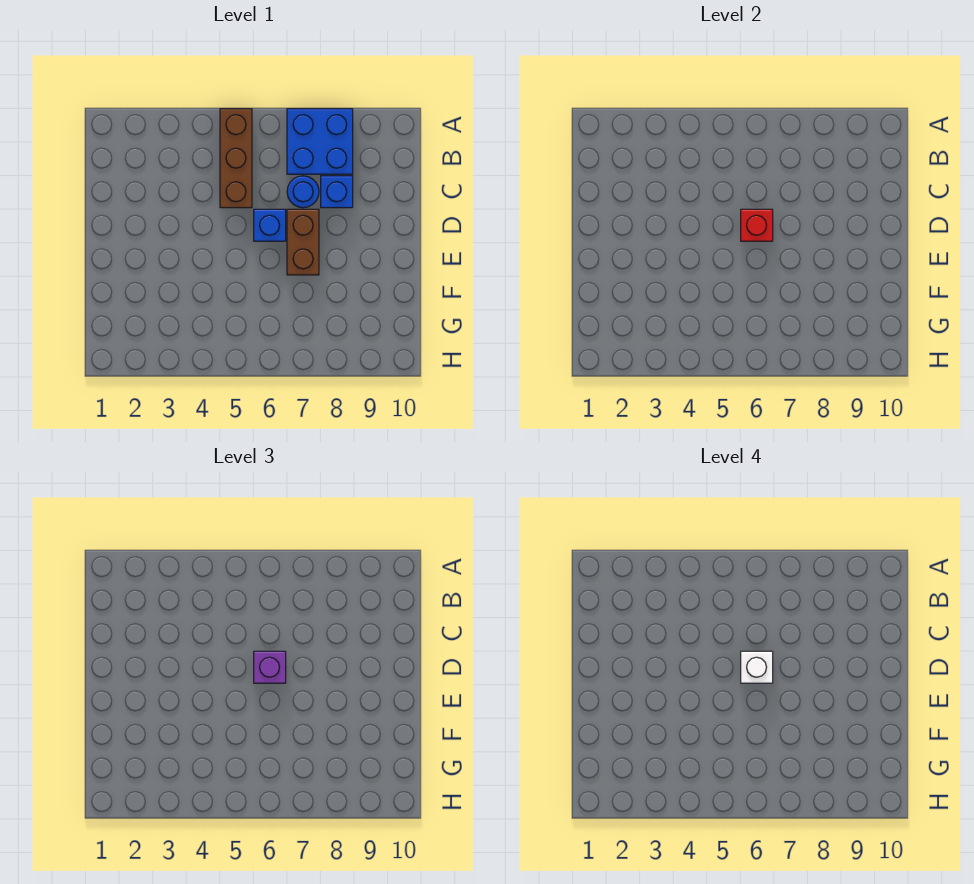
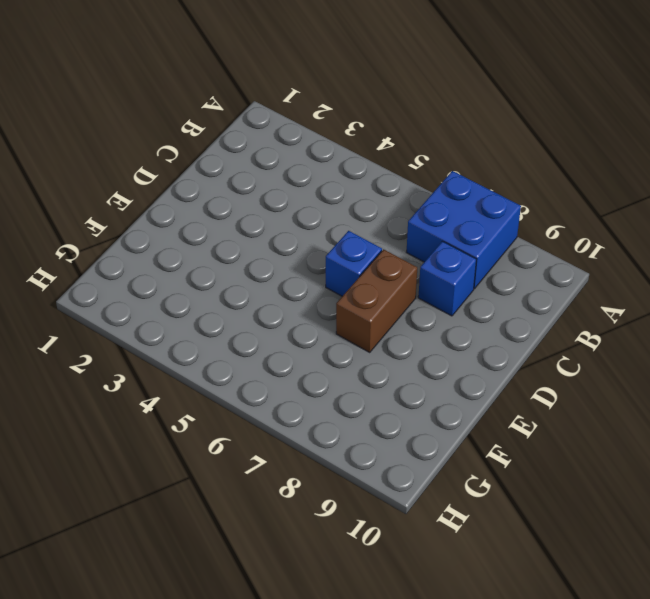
none -> brown brick A5:C5 level 1
none -> blue round brick C7 level 1

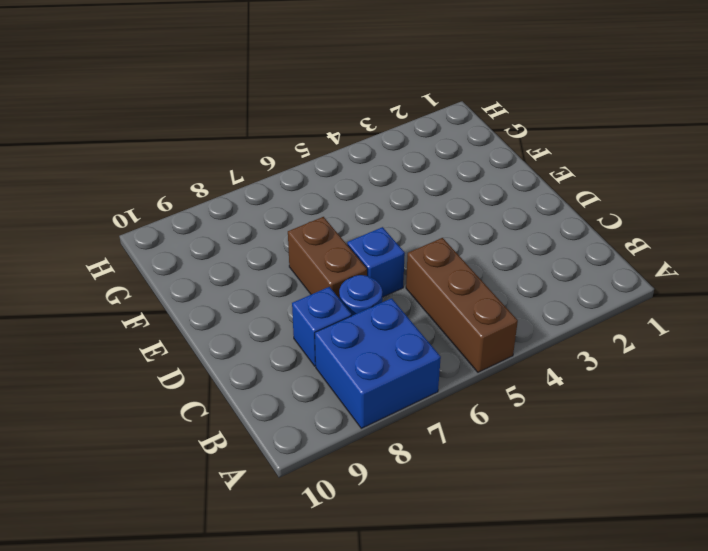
none -> red brick D6 level 2
none -> purple brick D6 level 3

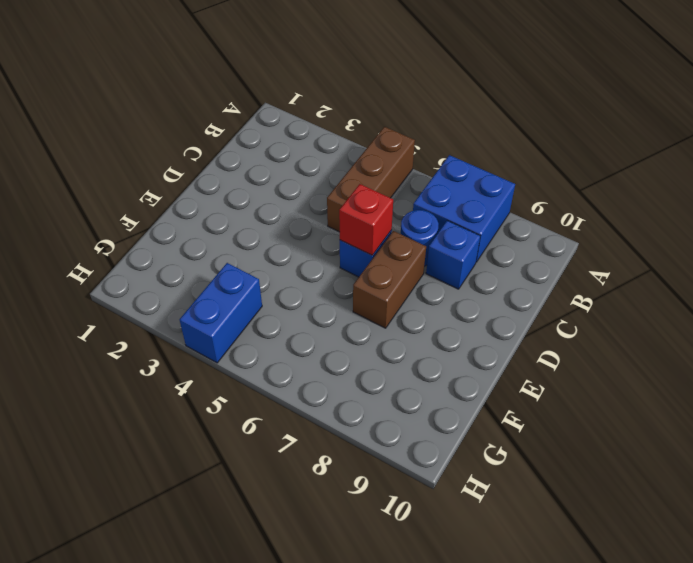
blue brick G4:H4 level 1 -> none
none -> purple brick D6 level 3
none -> white brick D6 level 4

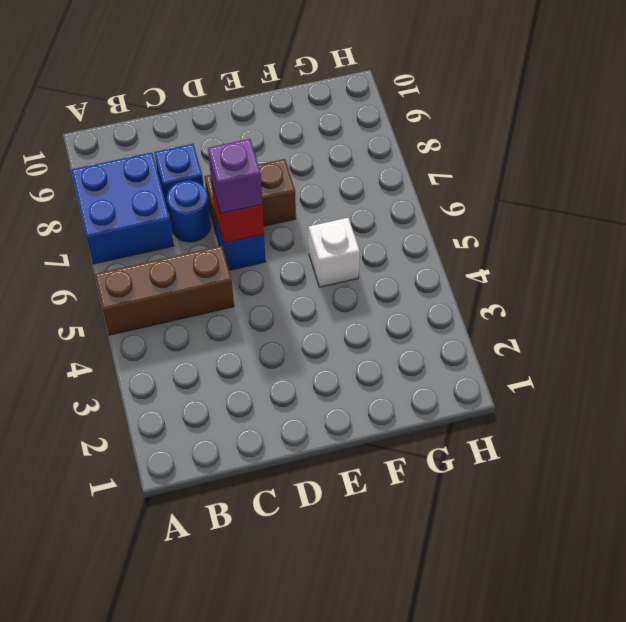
white brick F5 level 1 -> white brick D6 level 4

